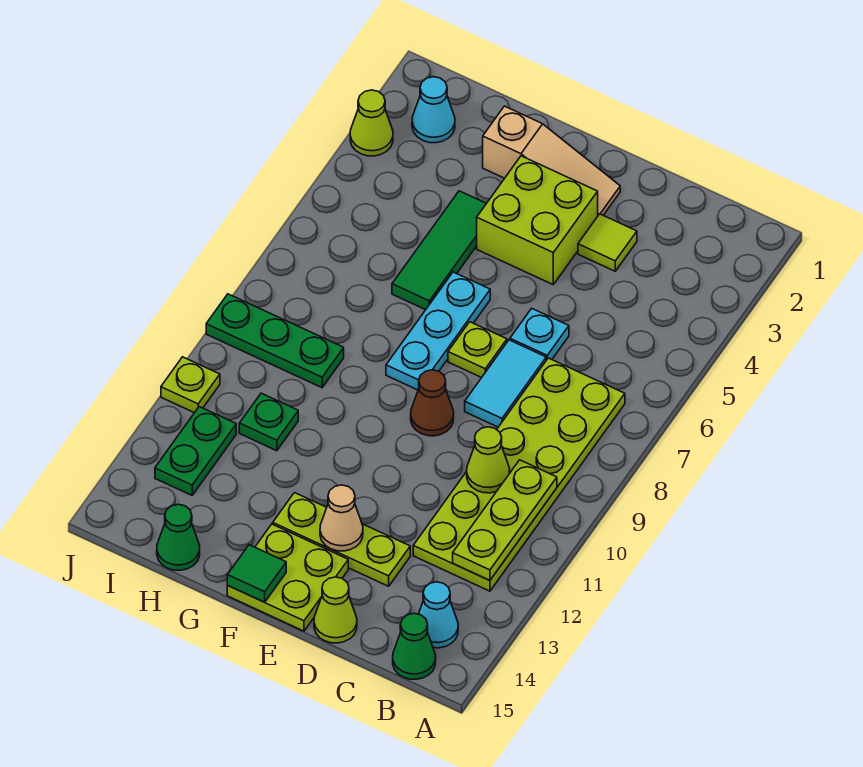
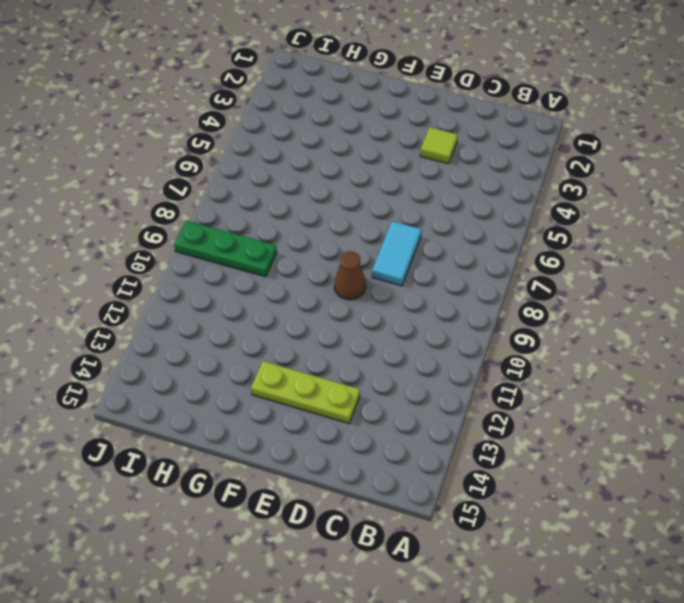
none -> lime plate B7:C12 level 1
none -> cyan cone B14 level 1
none -> green cone B15 level 1

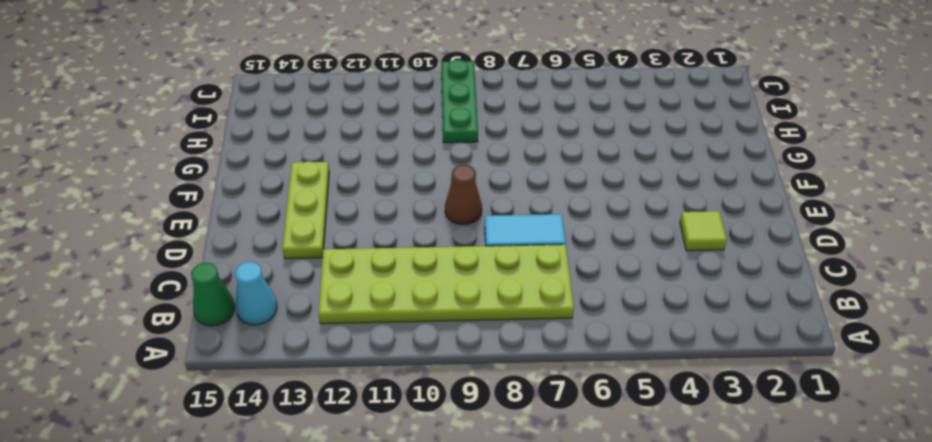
none -> cyan plate D6 level 1
none -> lime cone D15 level 1
none -> tan slope E2:G2 level 1 top G

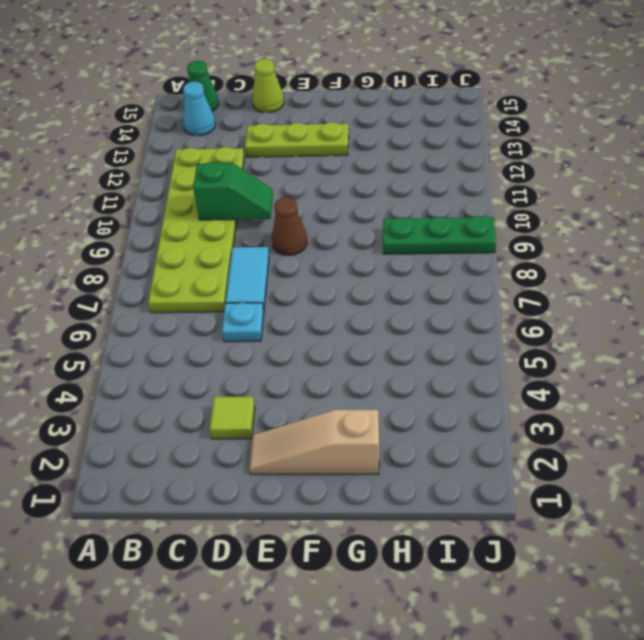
green slope C10:D10 level 2 top C -> lime cone C10 level 2
none -> lime brick E3:F4 level 1
none -> lime plate E7 level 1
none -> lime plate E14:F15 level 1

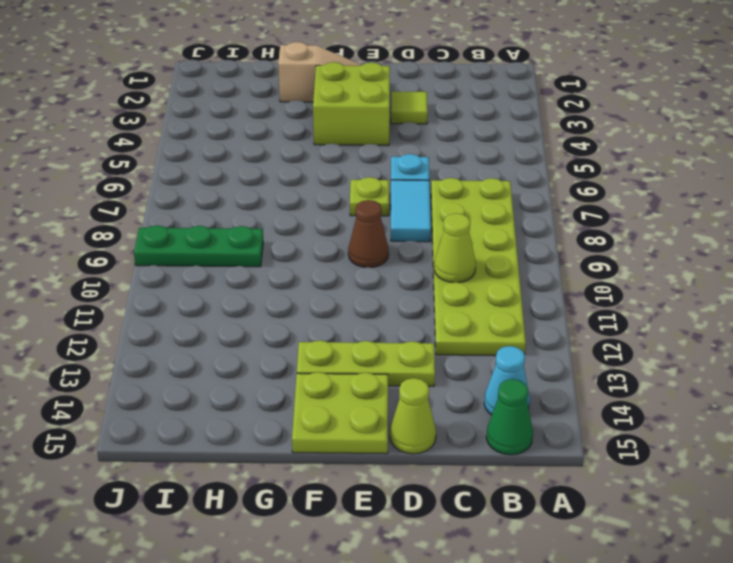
none -> cyan plate F6:F8 level 1
none -> green tile G4:G6 level 1
none -> green plate H11 level 1

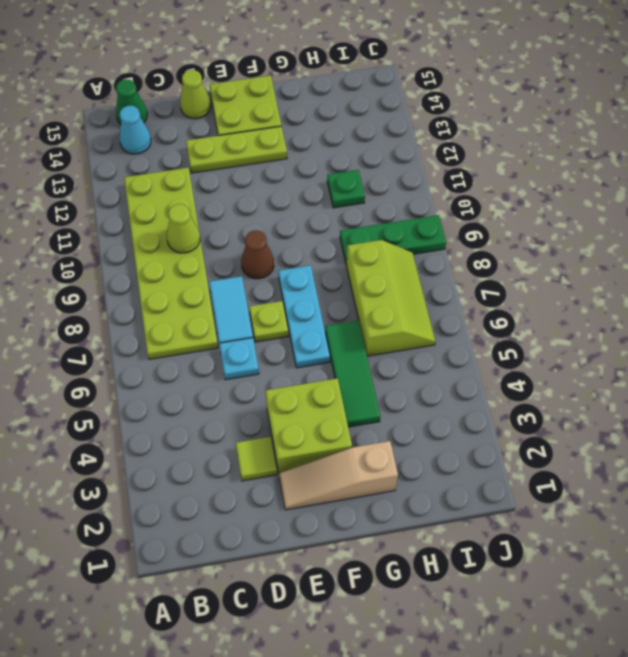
lime slope H6:I8 level 1 top H -> none
none -> green cone H15 level 1
none -> cyan cone I2 level 1
none -> green plate I12:I13 level 1

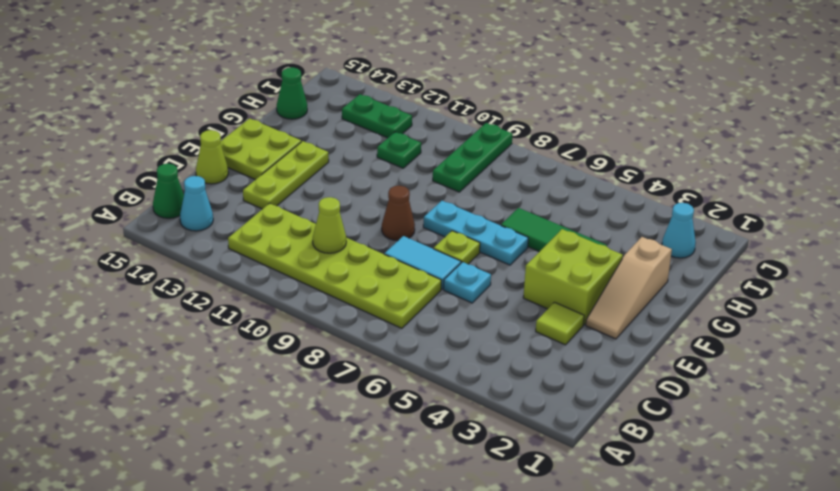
none -> lime cone J3 level 1
none -> lime plate J11 level 1
none -> lime plate B10:B12 level 2

